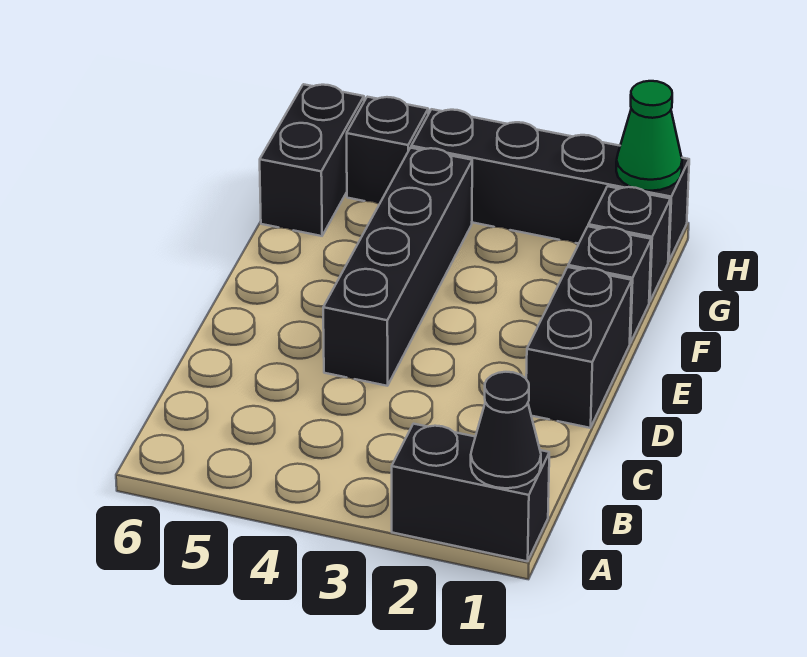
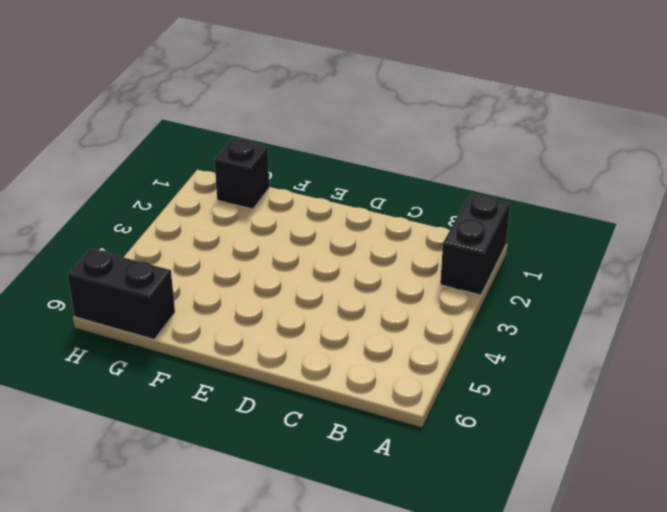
none -> black brick D1:E1 level 1
none -> black brick D4:G4 level 1

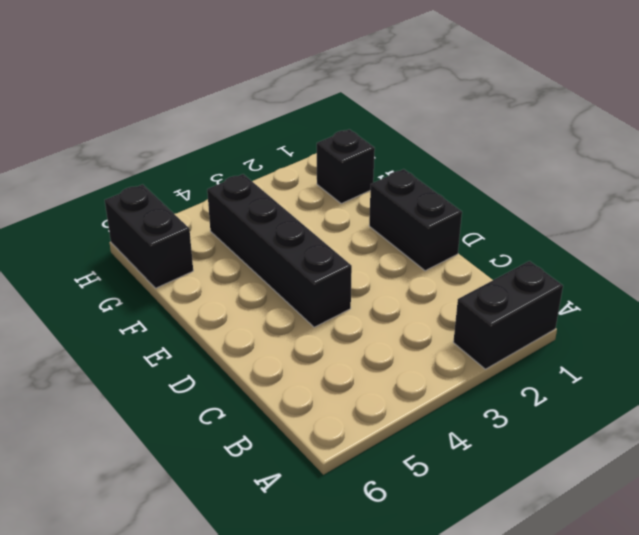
none -> black brick F1 level 1
none -> black brick H1:H4 level 1

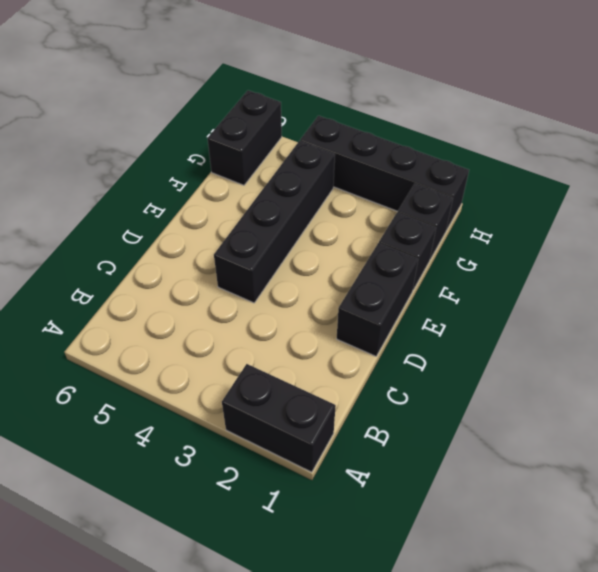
none -> black brick H5 level 1
none -> black cone A1 level 2

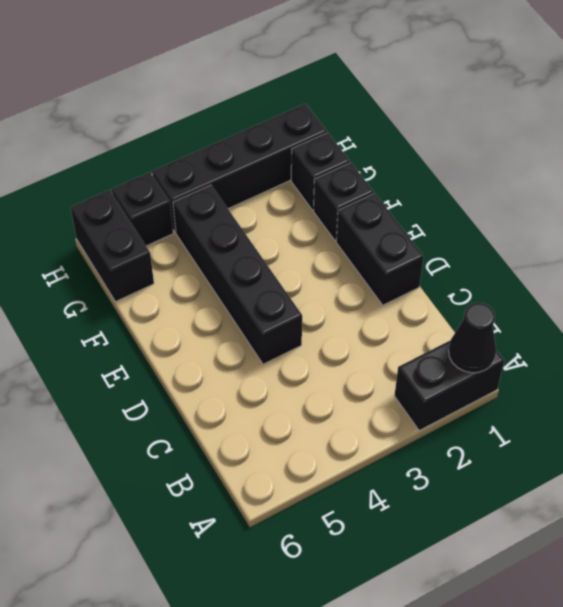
none -> green cone H1 level 2

